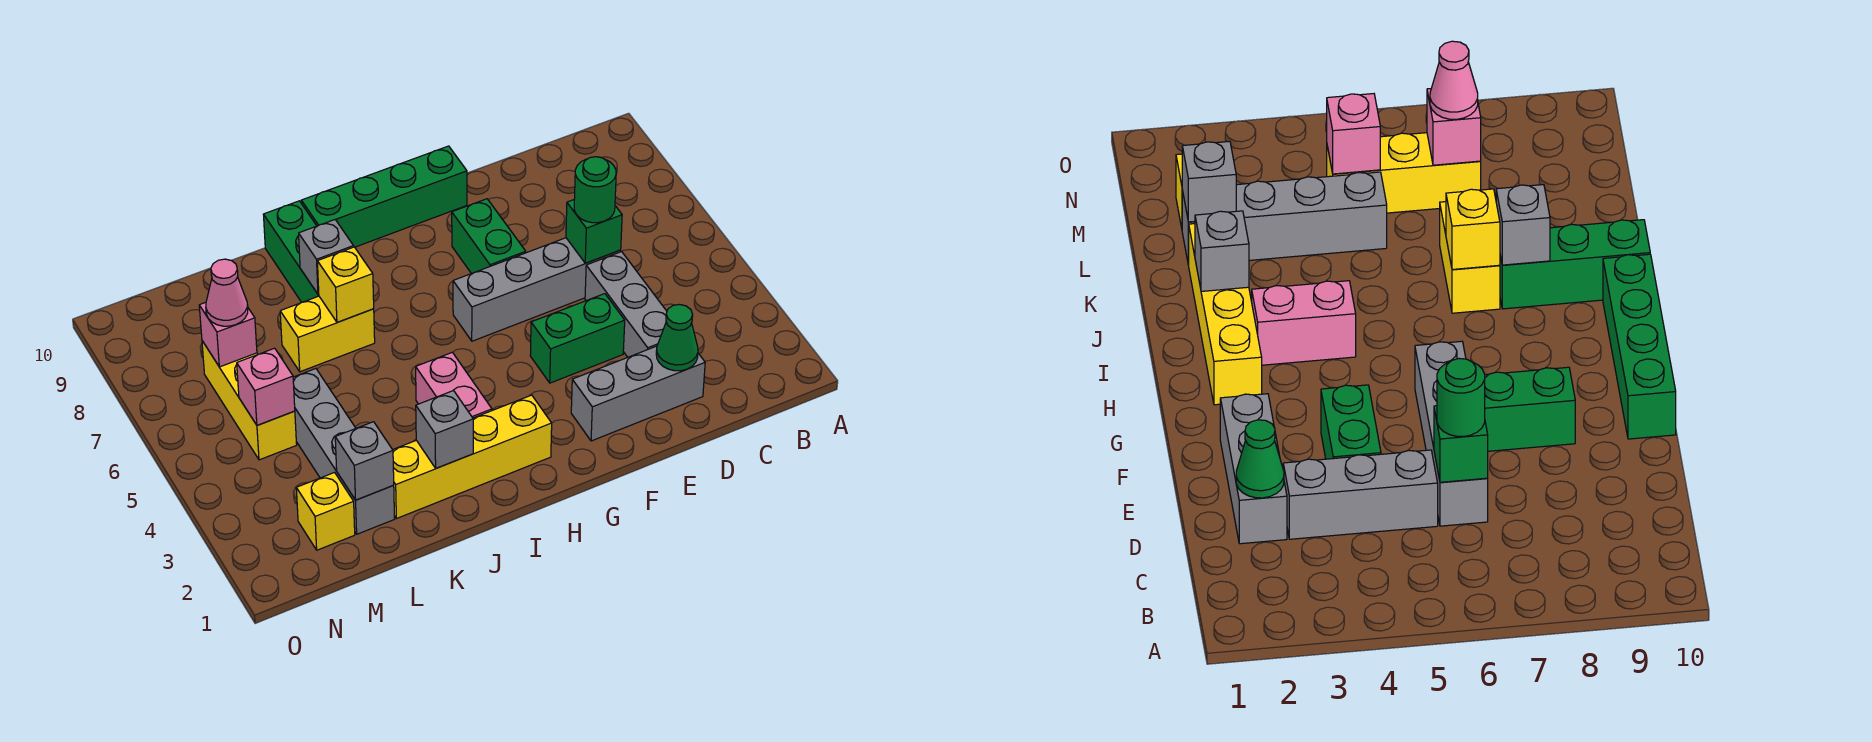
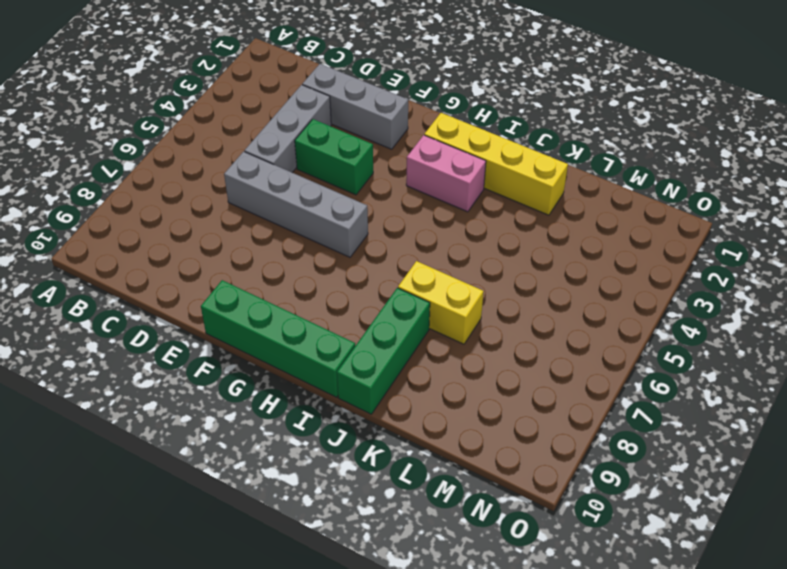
pink brick H3:I3 level 1 -> pink brick I3:I4 level 1
none -> green brick F7:F8 level 1
none -> grey brick L2:L5 level 1
none -> yellow brick M2 level 1

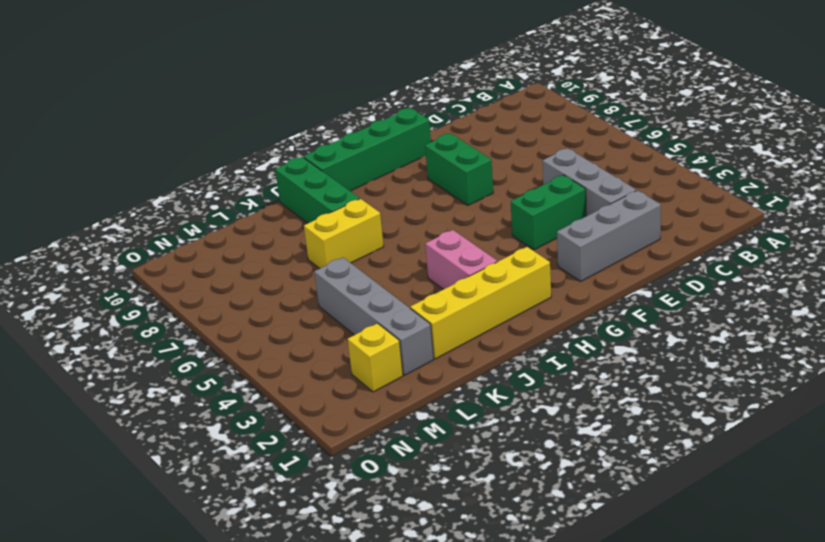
none -> grey brick D6:G6 level 1
none -> yellow brick M5:M7 level 1
none -> green cone D2 level 2

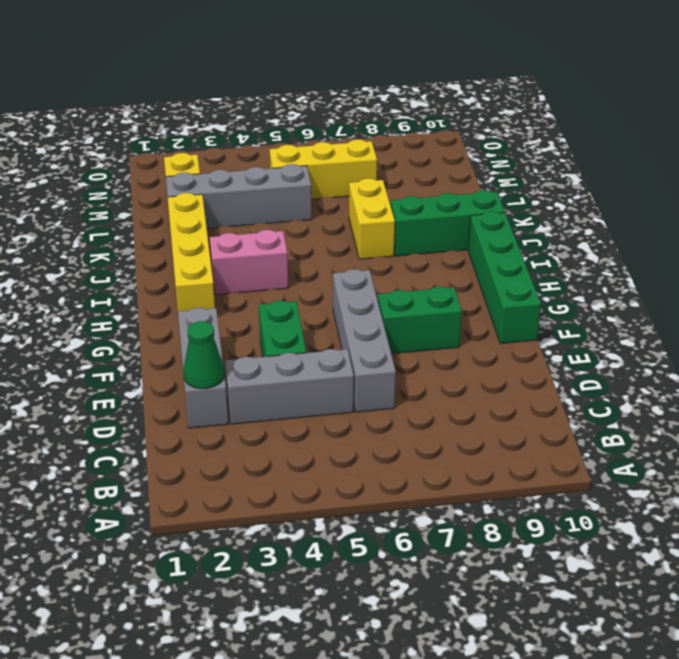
none -> green brick D6 level 2
none -> grey brick J2 level 2
none -> yellow brick J7 level 2

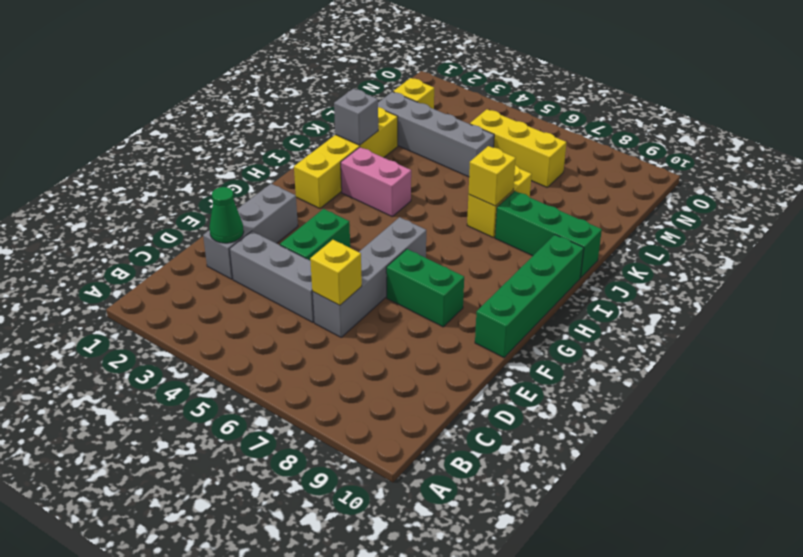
yellow brick D6 level 2 -> green brick D6 level 2
none -> grey brick J8 level 2
none -> grey brick L2 level 2
none -> pink brick M5 level 2

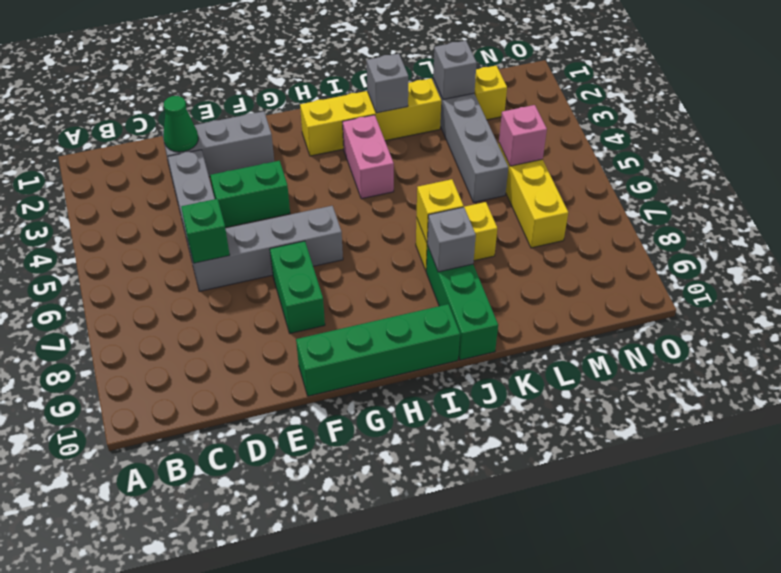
none -> pink brick M7 level 2
none -> green round brick D6 level 3
none -> pink cone M7 level 3

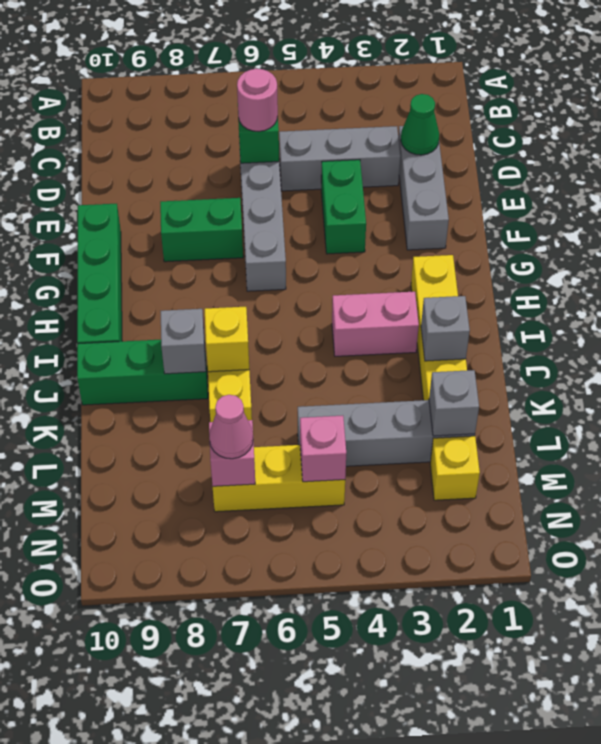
pink round brick D6 level 3 -> green round brick D6 level 3

